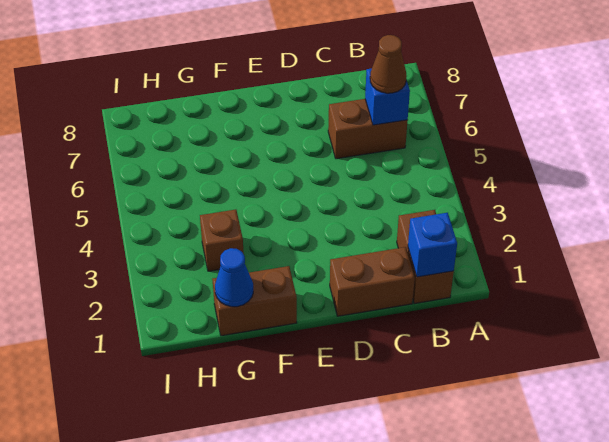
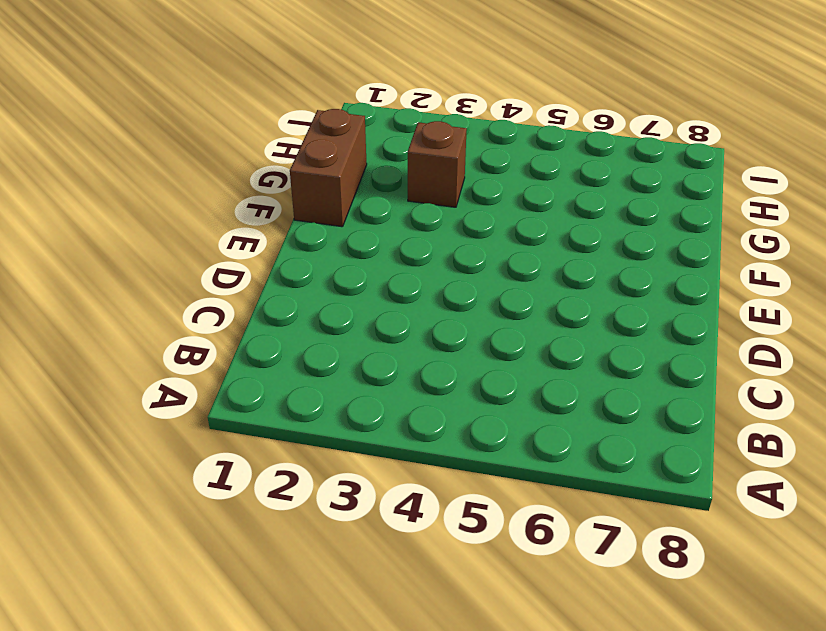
none -> brown brick B1:B2 level 1
none -> brown brick B6:C6 level 1

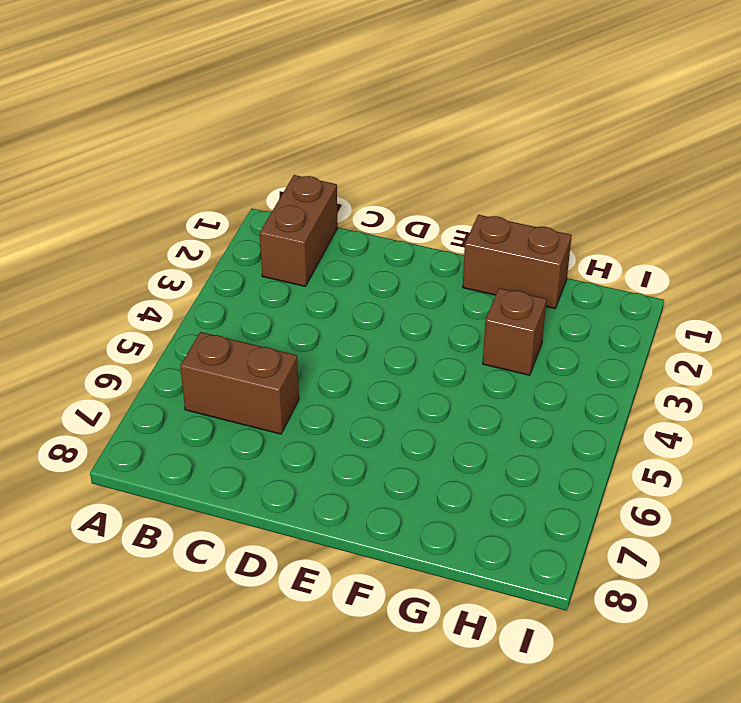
none -> brown brick C1:D1 level 1
none -> blue brick B1 level 2

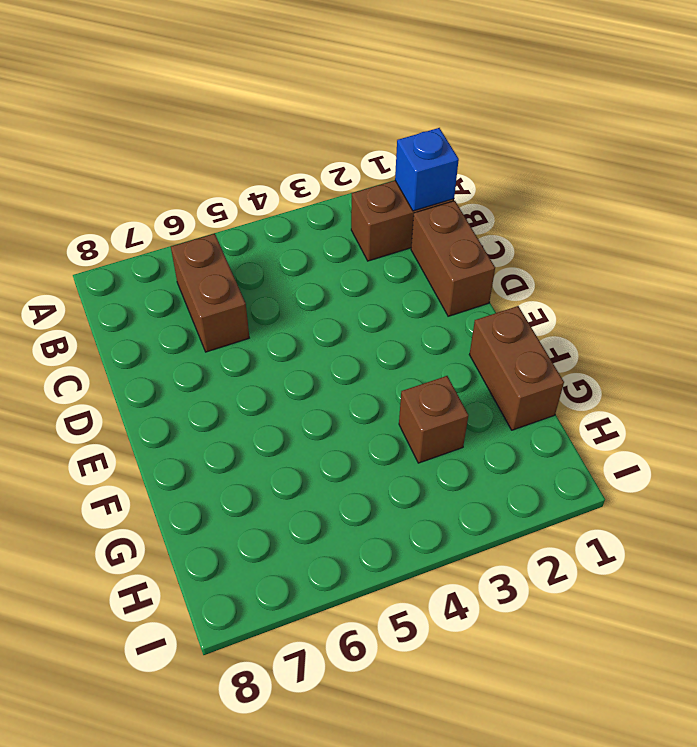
none -> blue brick B6 level 2
none -> blue cone G1 level 2

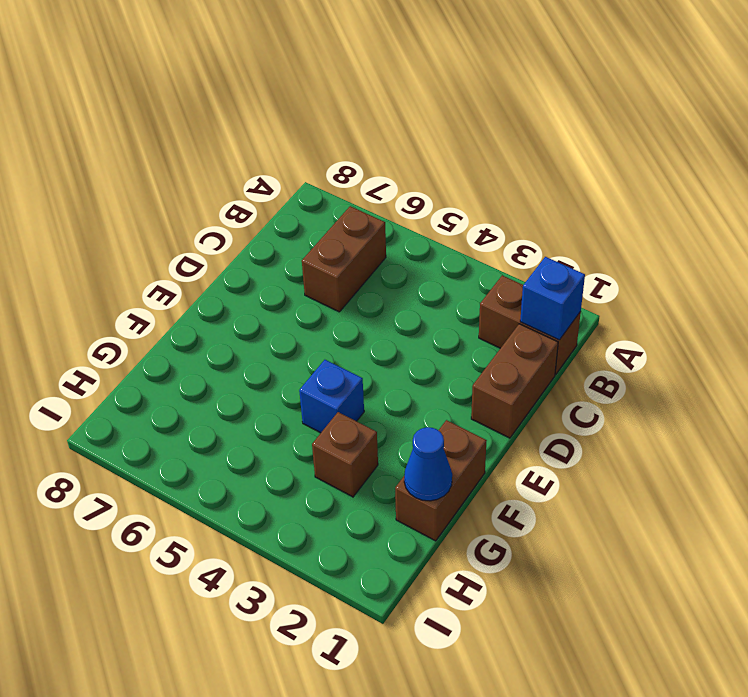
blue brick F4 level 1 -> blue brick B6 level 2
none -> brown cone B6 level 3

